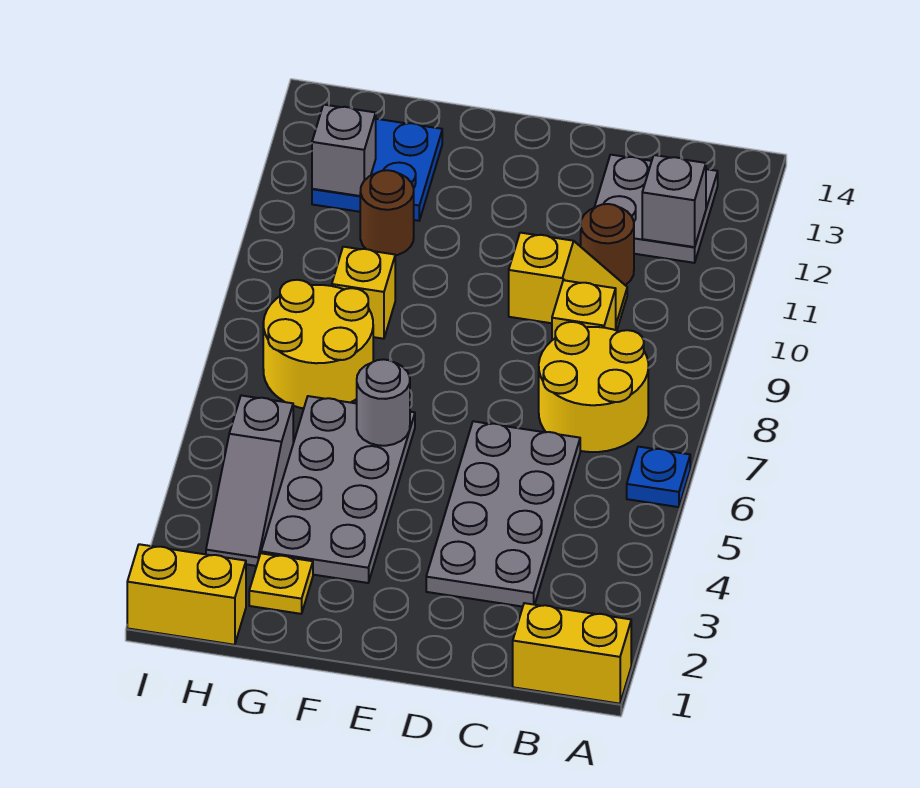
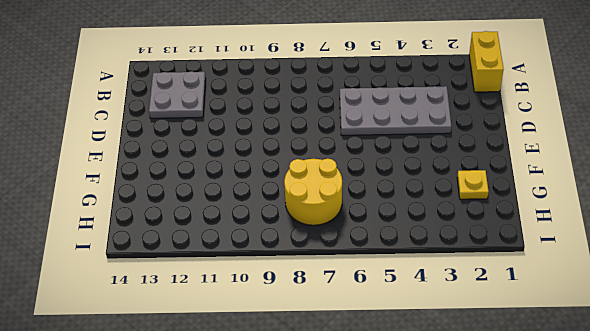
none -> blue plate A6 level 1
none -> yellow round brick B7:C8 level 1
none -> yellow brick C9 level 1

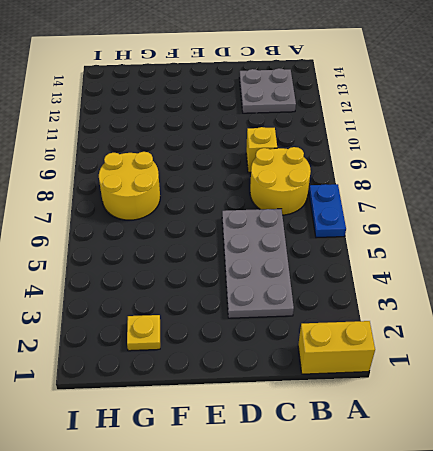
blue plate A6:A7 level 1 -> blue plate A6 level 1
none -> yellow slope C10:D10 level 1 top D
none -> brown round brick C11 level 1
none -> grey plate F3:G6 level 1

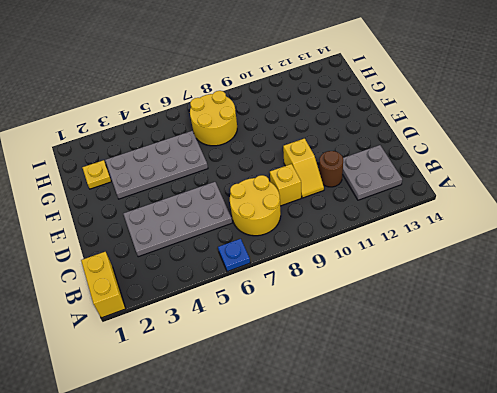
none -> yellow brick G9 level 1
none -> brown round brick G11 level 1
none -> blue plate G12:H13 level 1

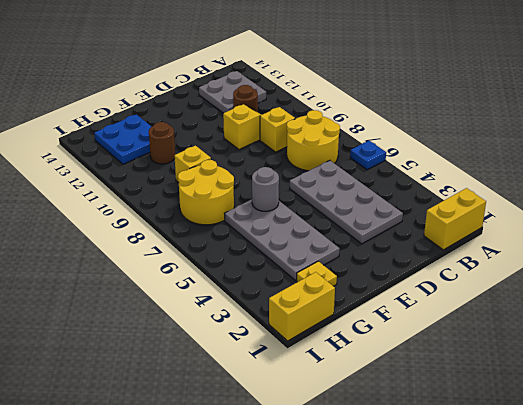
none -> grey slope H3:H5 level 1 top 5
none -> grey brick B12 level 2
none -> grey brick H12 level 2

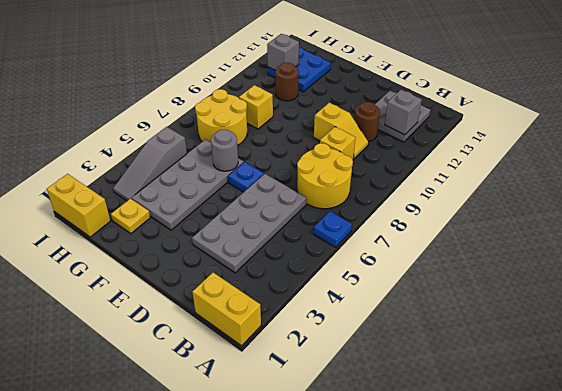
blue plate E6 level 1 -> none

